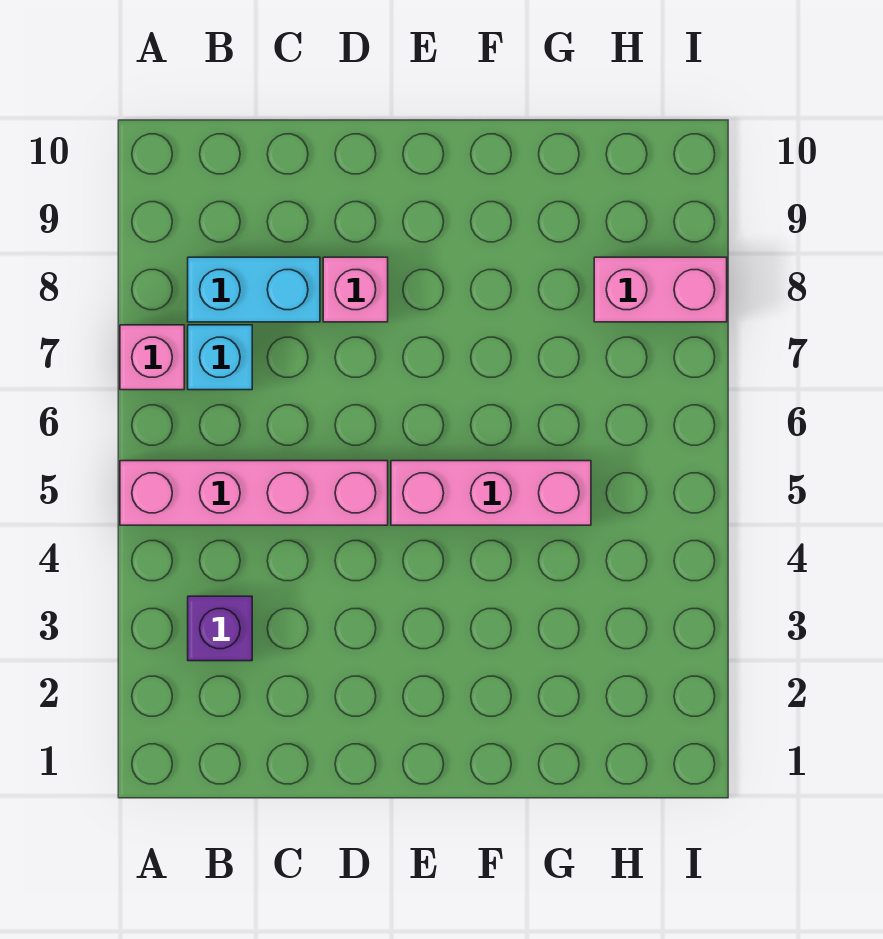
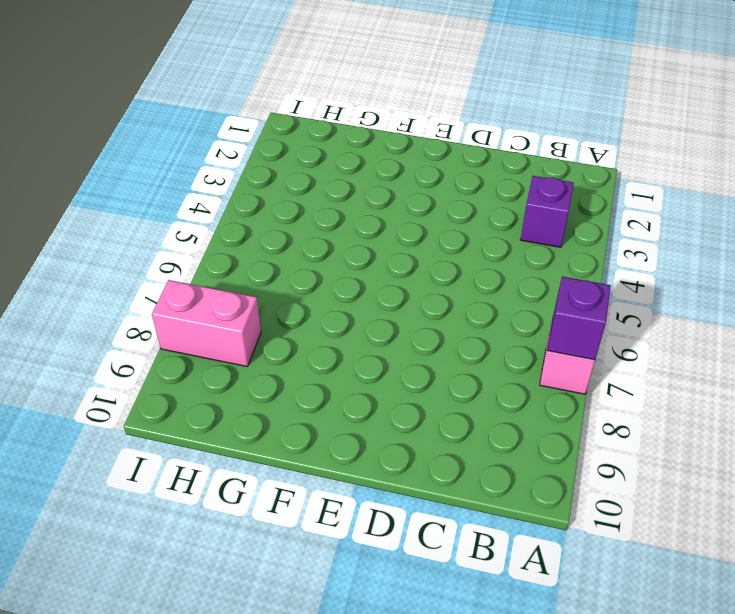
purple brick A7 level 2 -> none
none -> pink brick A5:D5 level 1
none -> cyan brick B7 level 1

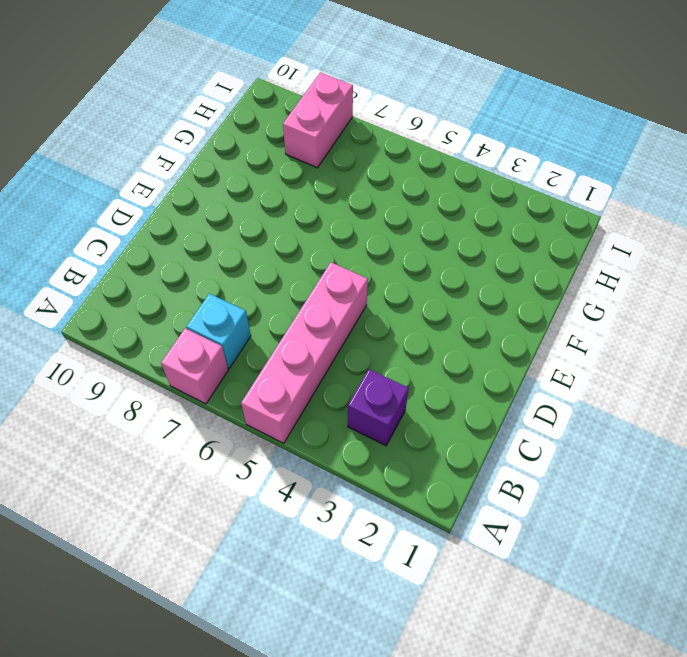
none -> cyan brick B8:C8 level 1
none -> pink brick D8 level 1

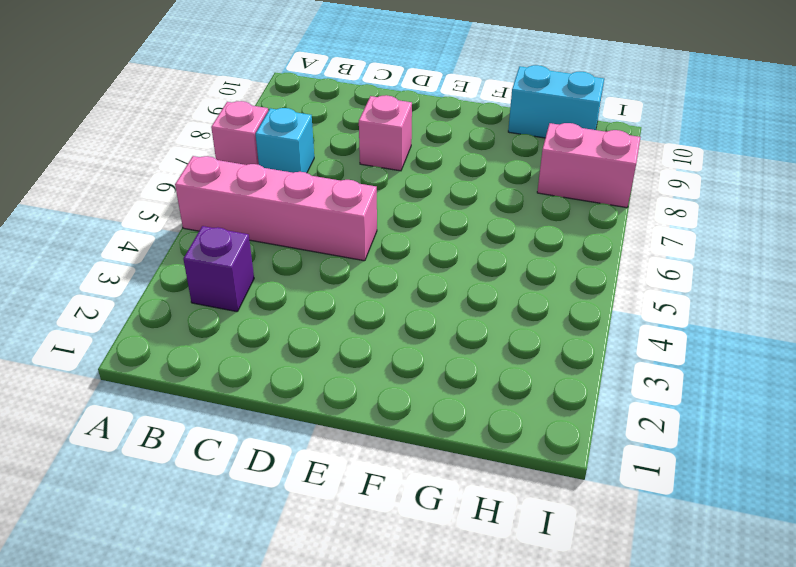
cyan brick G10:H10 level 1 -> cyan brick B8:C8 level 1
none -> pink brick E5:G5 level 1

